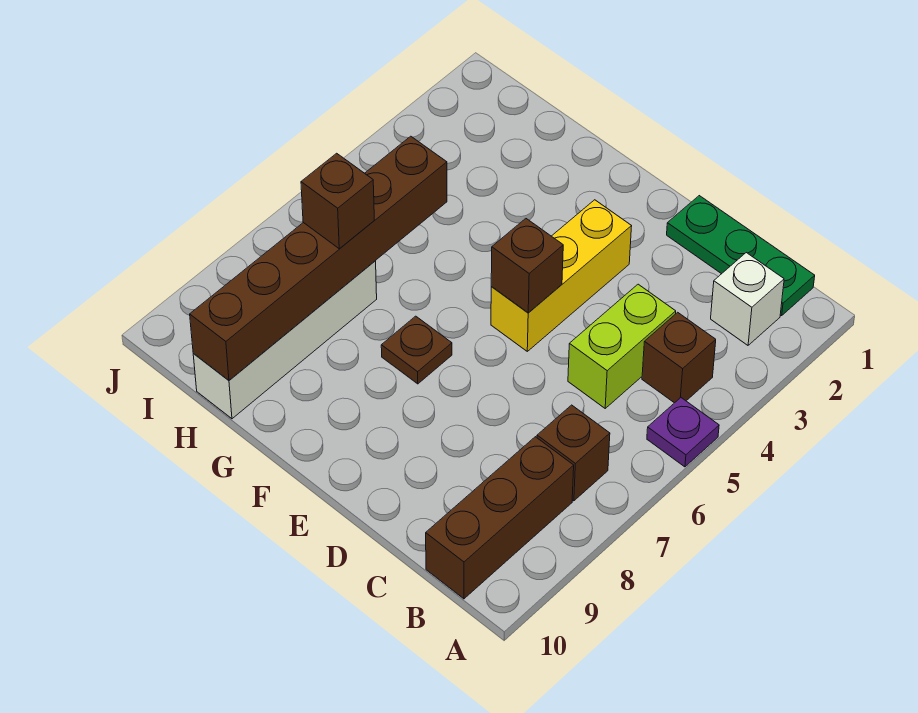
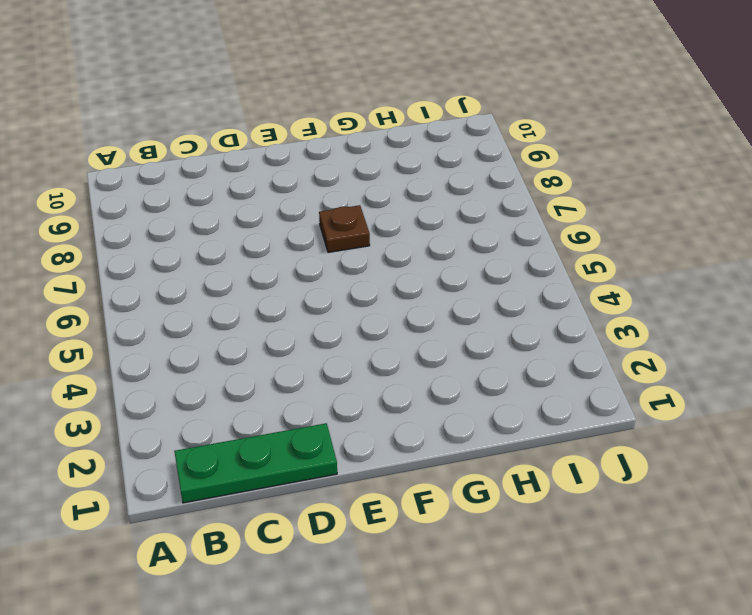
none -> purple plate A5 level 1
none -> white brick B2 level 1
none -> brown brick B4 level 1

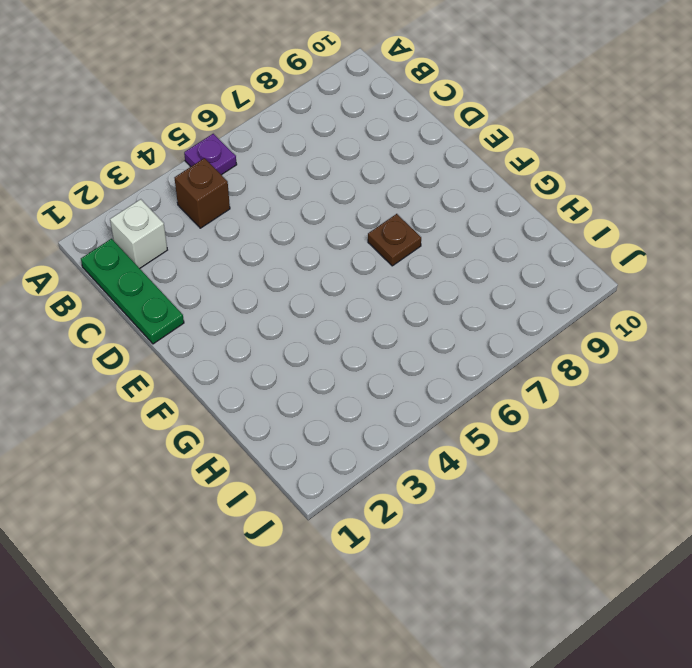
none -> brown brick B7 level 1
none -> brown brick B8:B10 level 1
none -> lime brick C4:C5 level 1

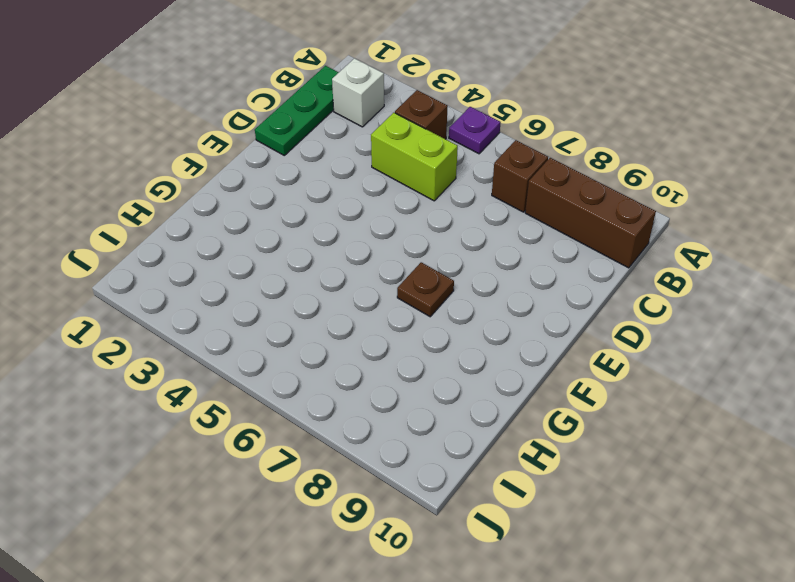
none -> yellow brick E3:E5 level 1
none -> white brick H7:H10 level 1
none -> brown brick E5 level 2

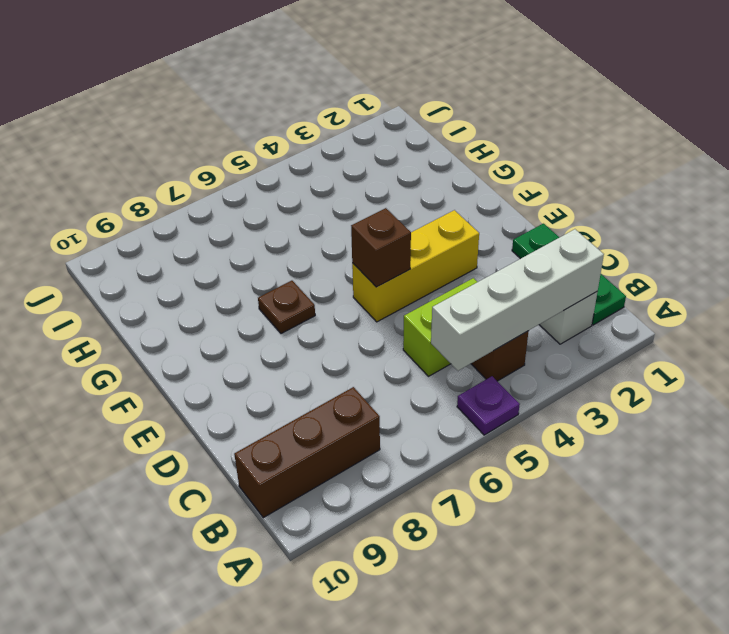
white brick B2:B5 level 2 -> white brick H7:H10 level 1
none -> brown brick B7 level 1
none -> brown brick H5:H10 level 2
none -> brown brick H7 level 3

